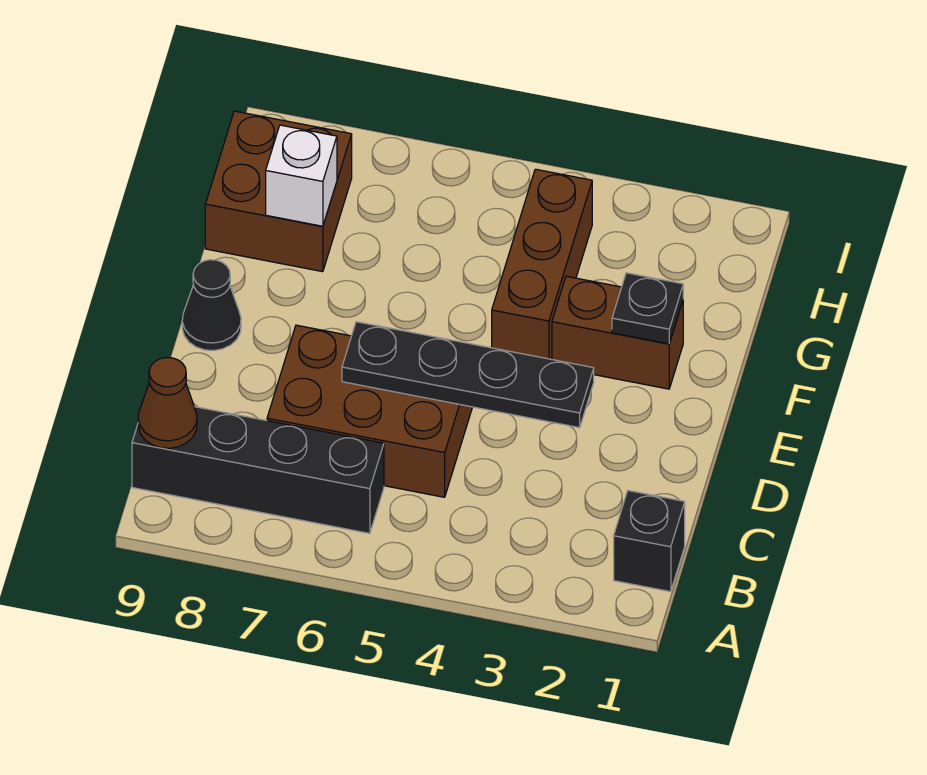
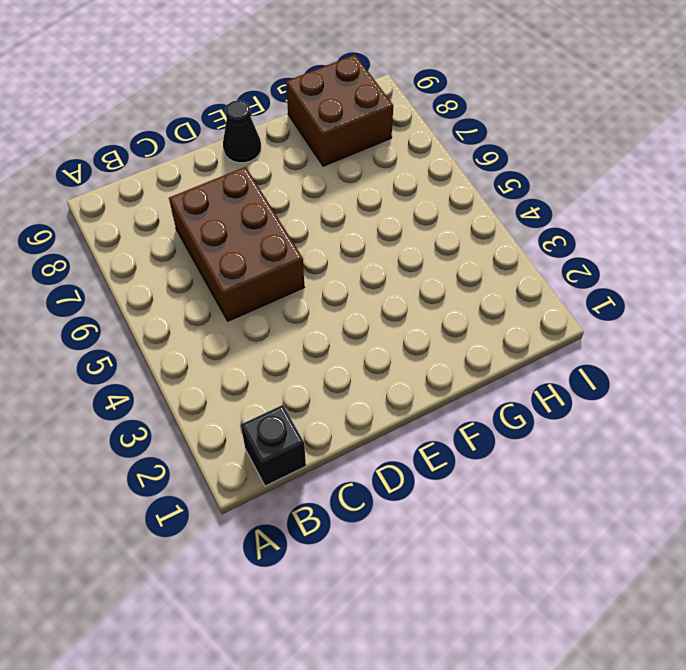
none -> black brick B6:B9 level 1
none -> brown brick F2:F3 level 1

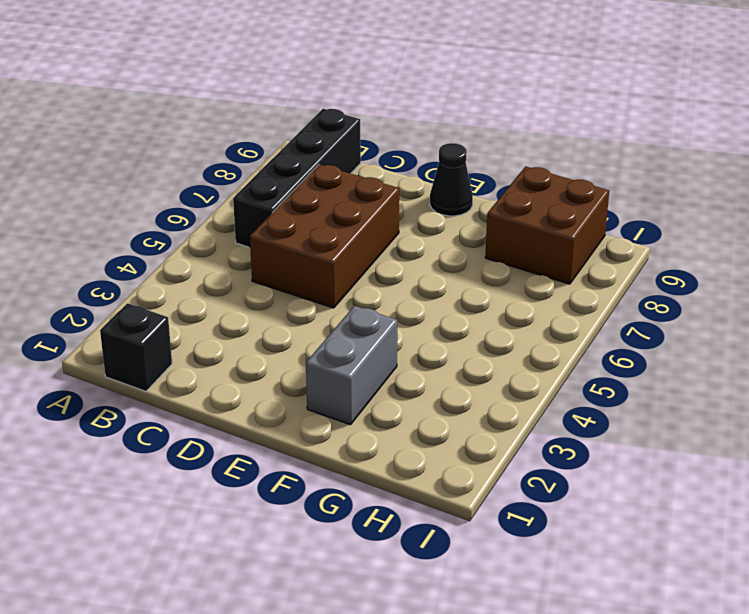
grey brick F2:F3 level 1 -> brown brick F2:F3 level 1
none -> brown brick F4:H4 level 1
none -> brown cone B9 level 2

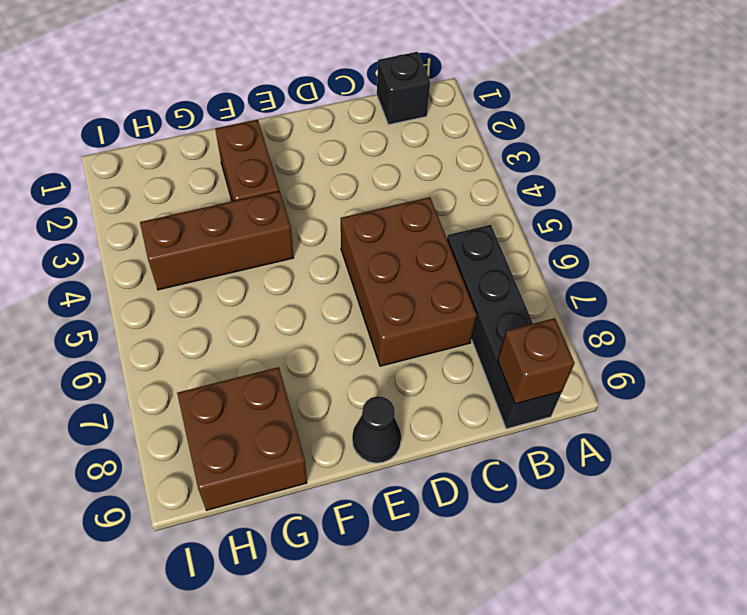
brown brick B9 level 2 -> brown cone B9 level 2
none -> black plate D3:D6 level 2
none -> black plate F2 level 2

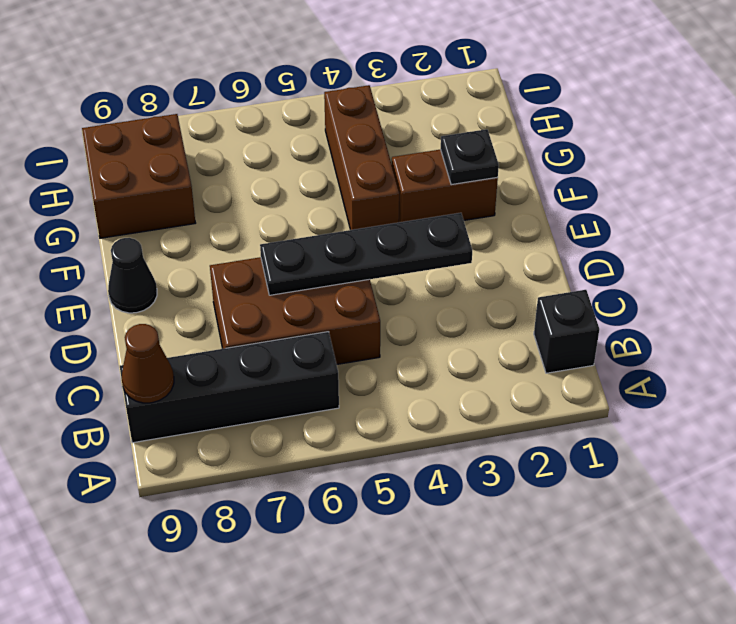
none -> white brick G8 level 2

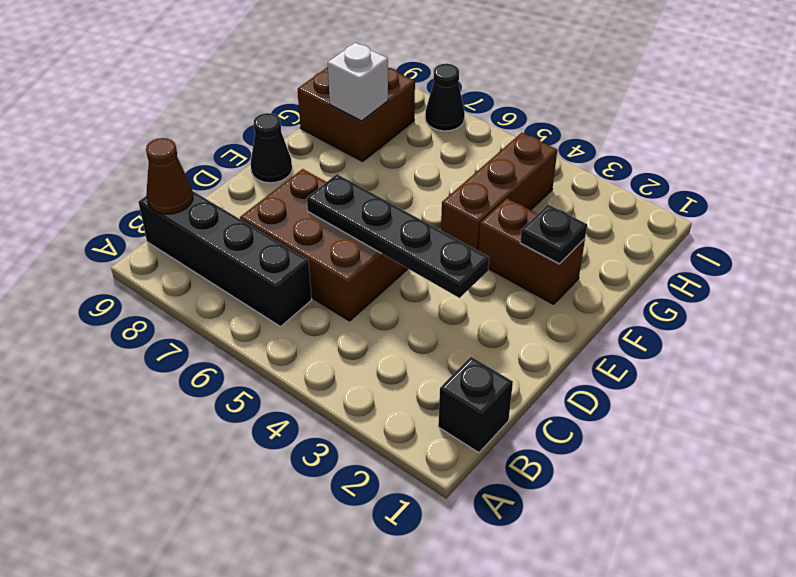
black cone I7 level 1 -> none

